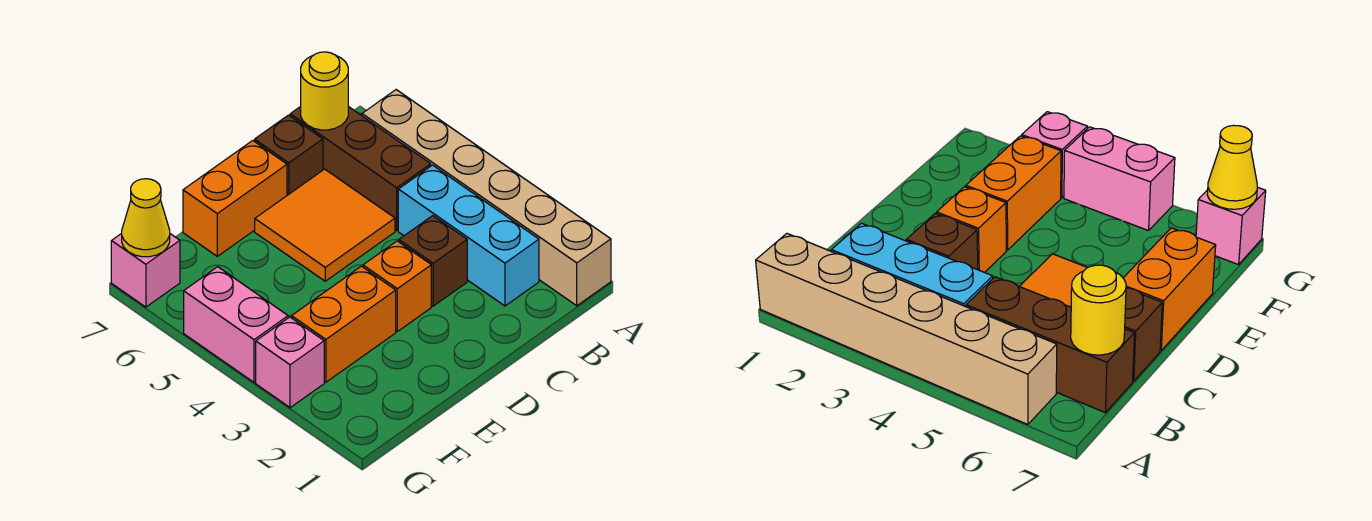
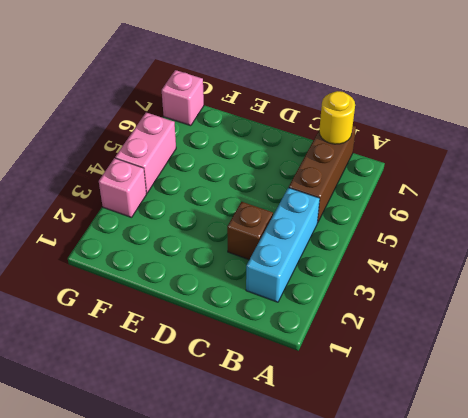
none -> tan brick A1:A6 level 1
none -> orange tile C5:D6 level 1
none -> brown brick C7 level 1

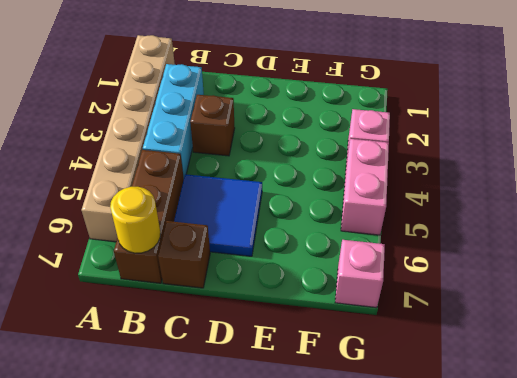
blue tile C5:D6 level 1 -> orange tile C5:D6 level 1
none -> orange brick D3 level 1
none -> orange brick D7:E7 level 1
none -> orange brick E3:F3 level 1

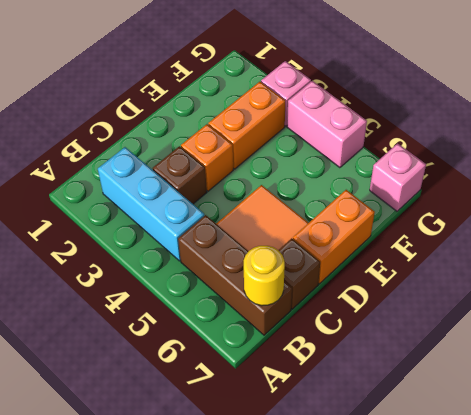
none -> tan brick A1:A6 level 1
none -> yellow cone G7 level 2

